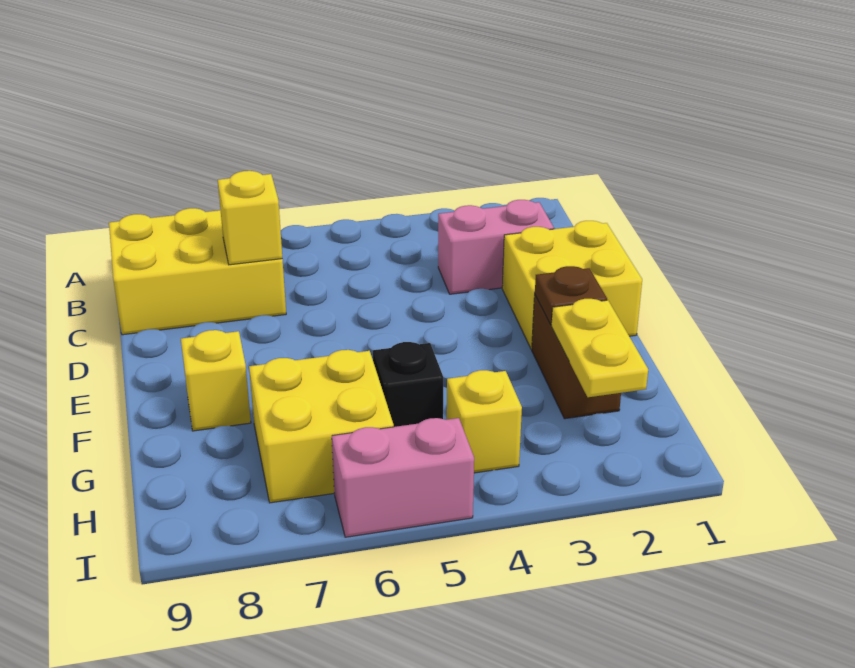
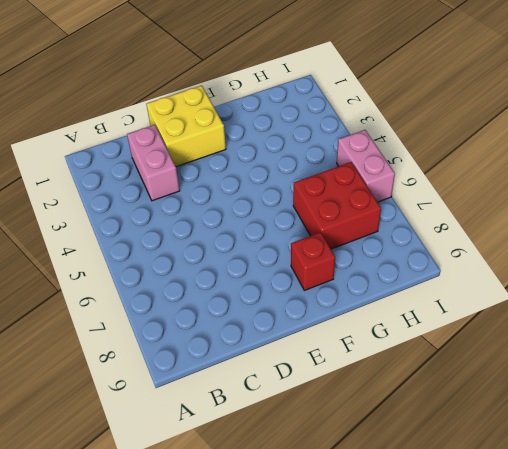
red brick F8 level 1 -> yellow brick F8 level 1
red brick G6:H7 level 1 -> yellow brick G6:H7 level 1
none -> yellow brick B7:C9 level 1
none -> brown brick F2:G2 level 1
none -> black brick G5 level 1

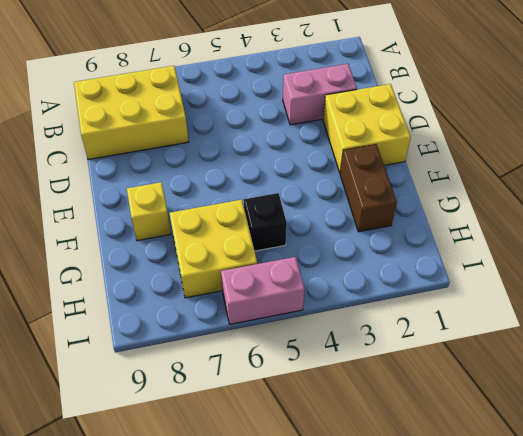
none -> yellow brick H4 level 1
none -> yellow brick C7 level 2
none -> brown plate F2 level 2

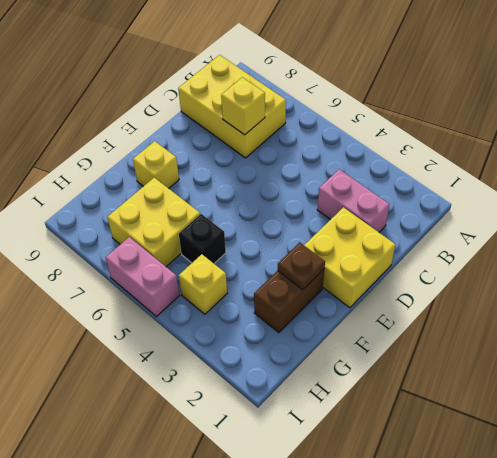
none -> yellow plate G2:H2 level 2

